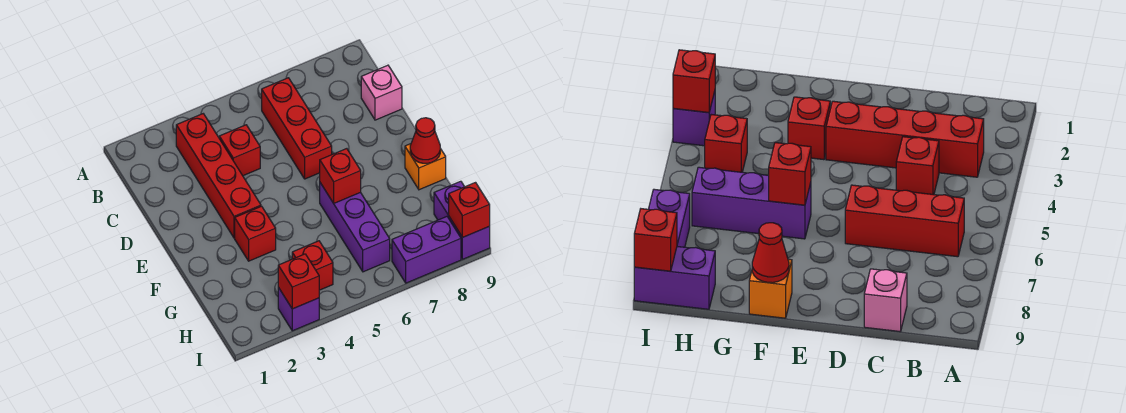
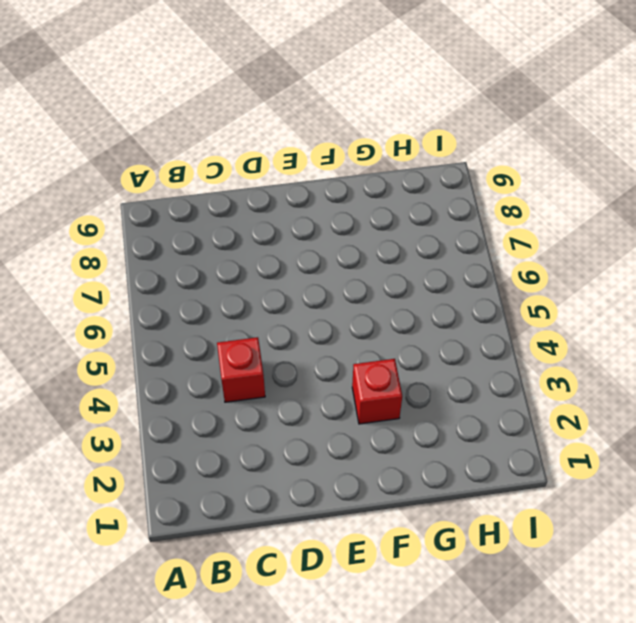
none -> red brick B3:E3 level 1
none -> red brick B6:D6 level 1
none -> pink brick C9 level 1

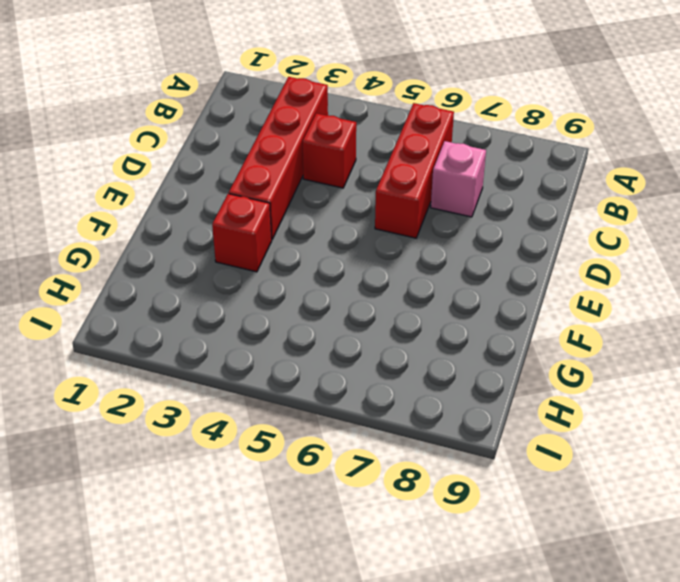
pink brick C7 level 1 -> pink brick C9 level 1
none -> purple brick F6:H6 level 1
none -> orange brick F9 level 1
none -> red brick H4 level 1

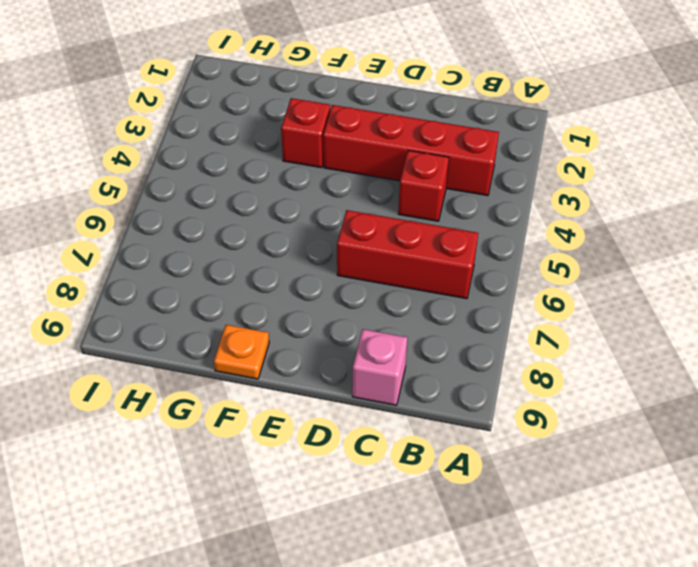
orange plate F9 level 1 -> orange brick F9 level 1
none -> purple brick F6:H6 level 1
none -> red brick H4 level 1
none -> purple brick H9:I9 level 1

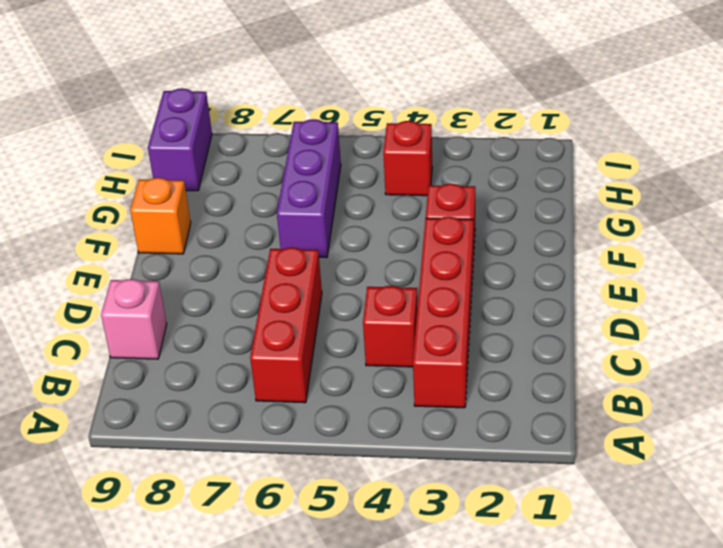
none -> purple brick I3 level 1
none -> purple brick I7:I8 level 1
none -> red brick F6 level 2

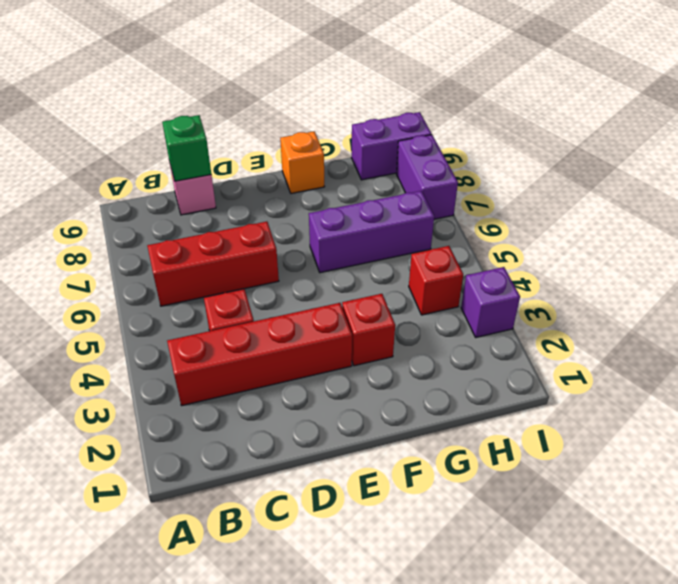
green brick C9 level 2 -> none
none -> red brick F6 level 2
none -> red cone F9 level 2
none -> red brick I3 level 2

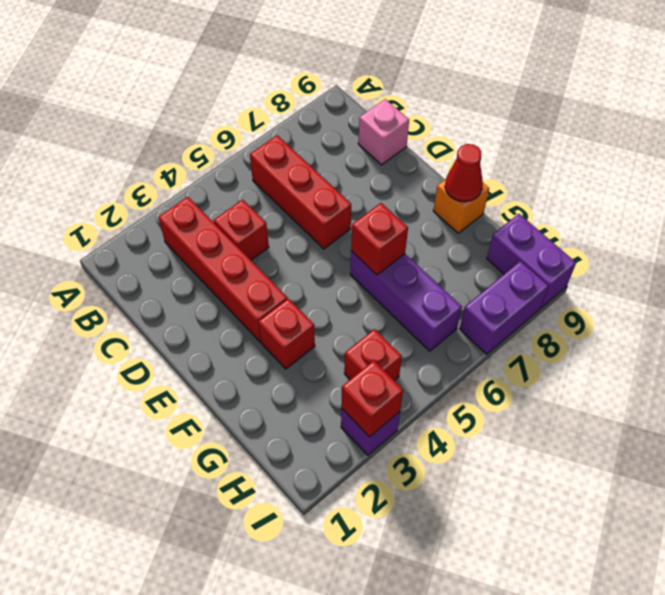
none -> red brick I9 level 2

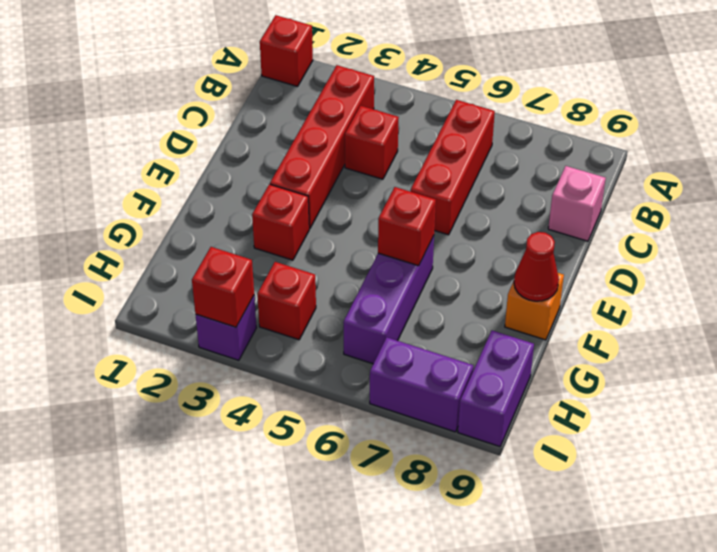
red brick A1 level 1 -> red brick I9 level 2

